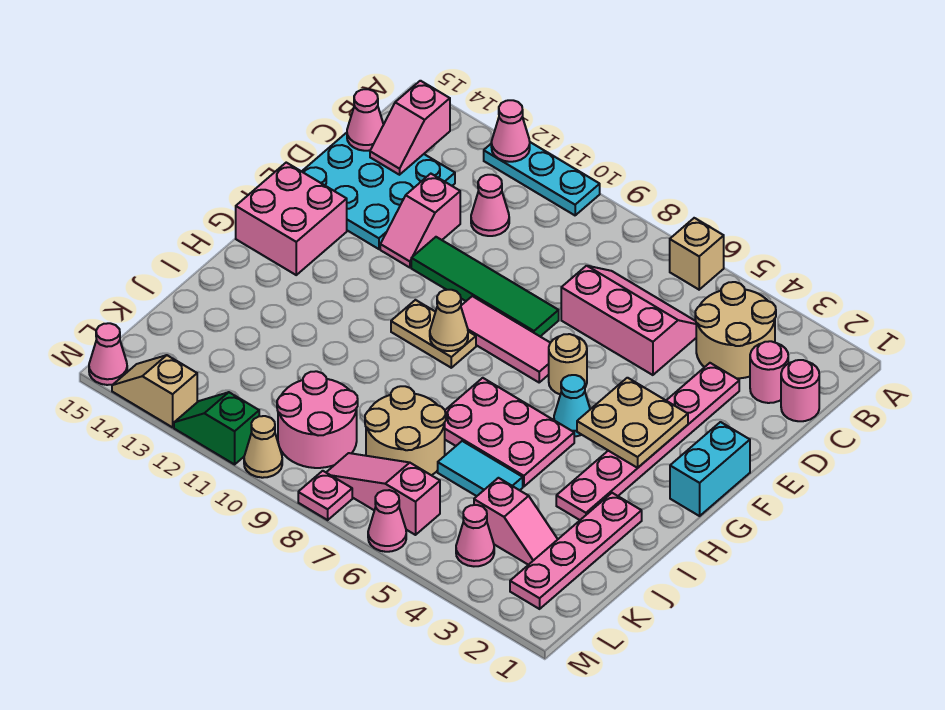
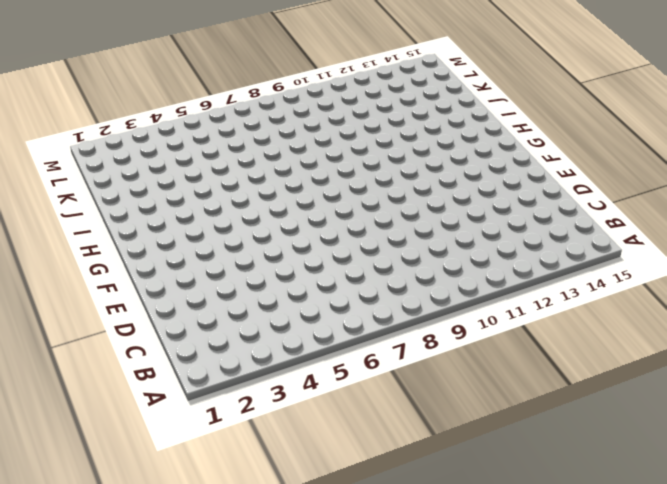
none -> tan brick A6 level 1
none -> cyan plate A10:A12 level 1
none -> tan round brick B3:C4 level 1
none -> pink round brick C1 level 1

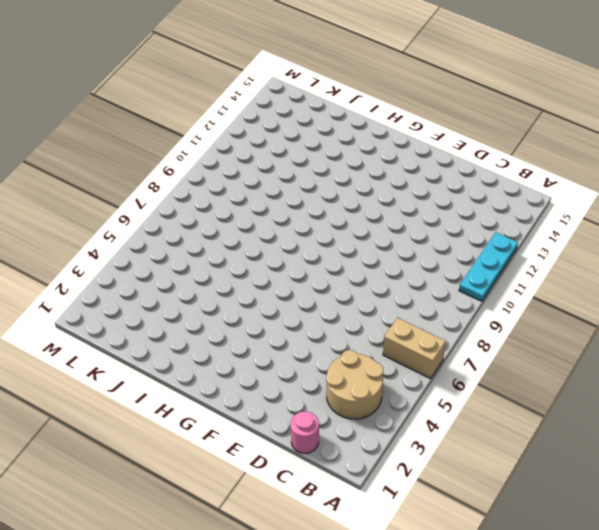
tan brick A6:B6 level 1 -> tan brick A6 level 1
none -> pink round brick C2 level 1
none -> pink slope C5:D7 level 1 top D
none -> pink cone C11 level 1
none -> cyan plate C13:E15 level 1

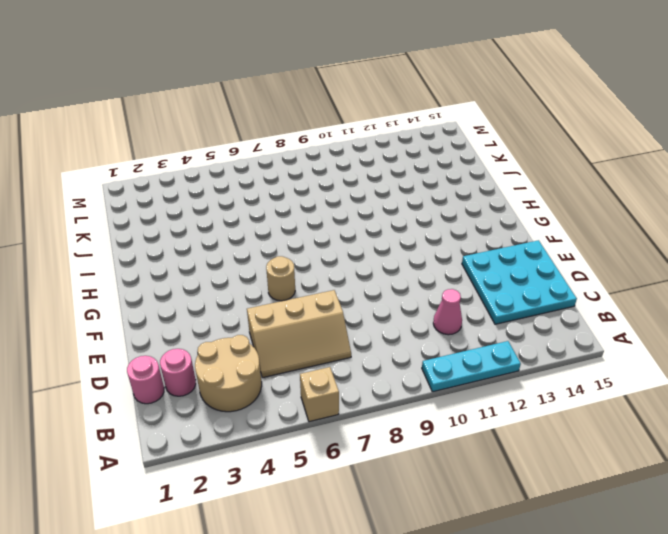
tan slope C5:D7 level 1 top D -> pink slope C5:D7 level 1 top D
none -> pink plate D3:I3 level 1
none -> pink slope D12:E12 level 1 top D
none -> green tile E8:E11 level 1
none -> cyan brick F1:G1 level 1

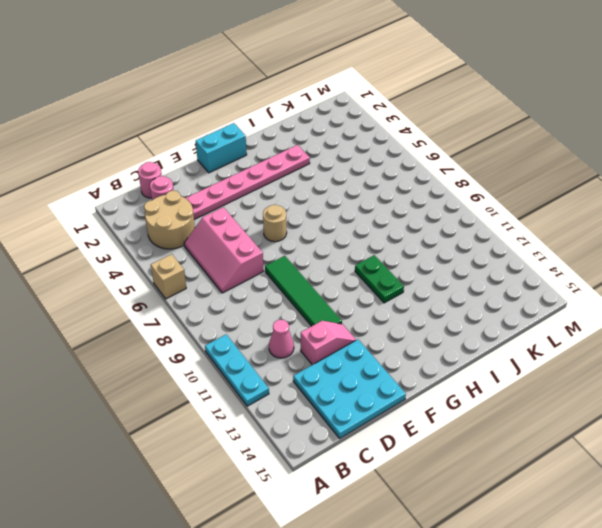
green plate H10:H11 level 1 -> none
none -> pink tile F7:F9 level 1
none -> pink brick F14:G15 level 1
none -> cyan cone G5 level 1
none -> tan plate G9:G10 level 1

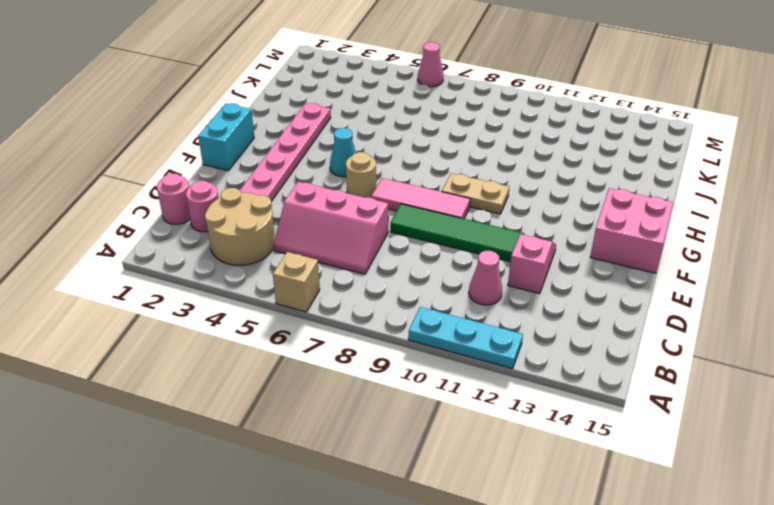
none -> cyan plate C13:E15 level 1
none -> pink plate H5:I7 level 1
none -> pink plate I2:L2 level 1
none -> cyan tile J5:J6 level 1

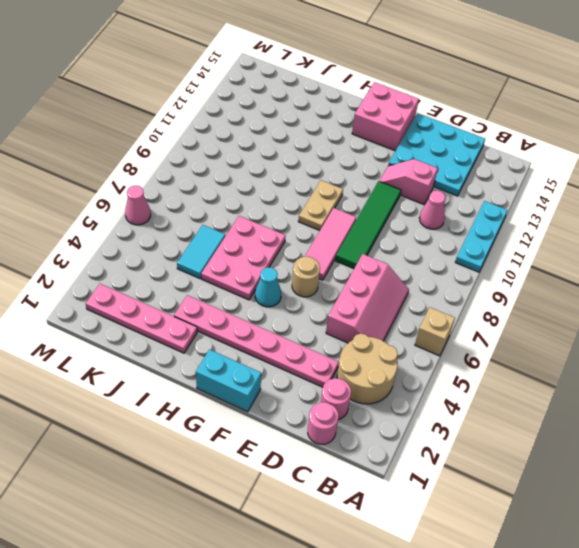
none -> tan round brick J7:K8 level 1
none -> pink slope K3:K4 level 1 top 4
none -> pink round brick K9:L10 level 1
none -> pink cone L4 level 1

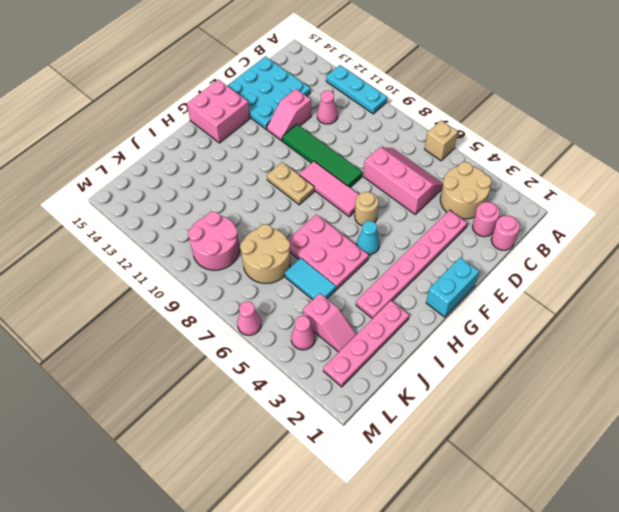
none -> pink slope L6:L8 level 1 top 6
none -> pink plate M8 level 1
none -> tan cone M10 level 1
none -> green slope M11:M12 level 1 top 11

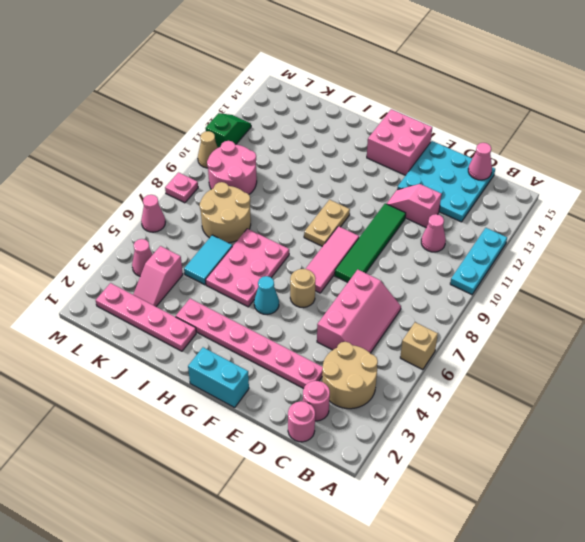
none -> pink slope L6:L8 level 1 top 6
none -> tan slope M13:M14 level 1 top 13
none -> pink cone M15 level 1
none -> pink cone A12 level 2

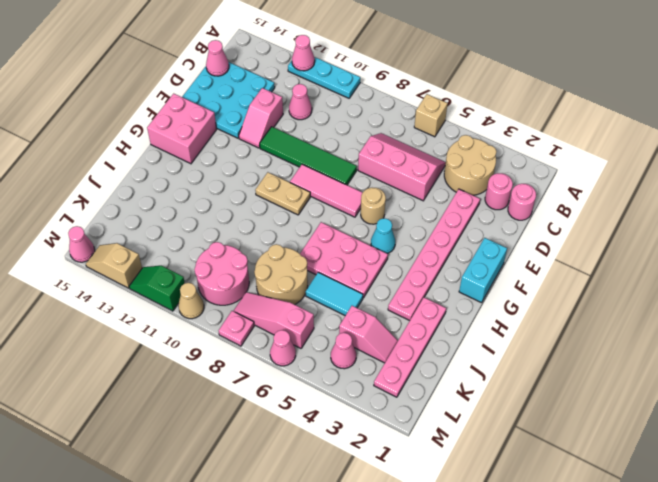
none -> pink slope B14:C14 level 2 top B
none -> tan plate F3:G4 level 2
none -> tan cone G9 level 2

